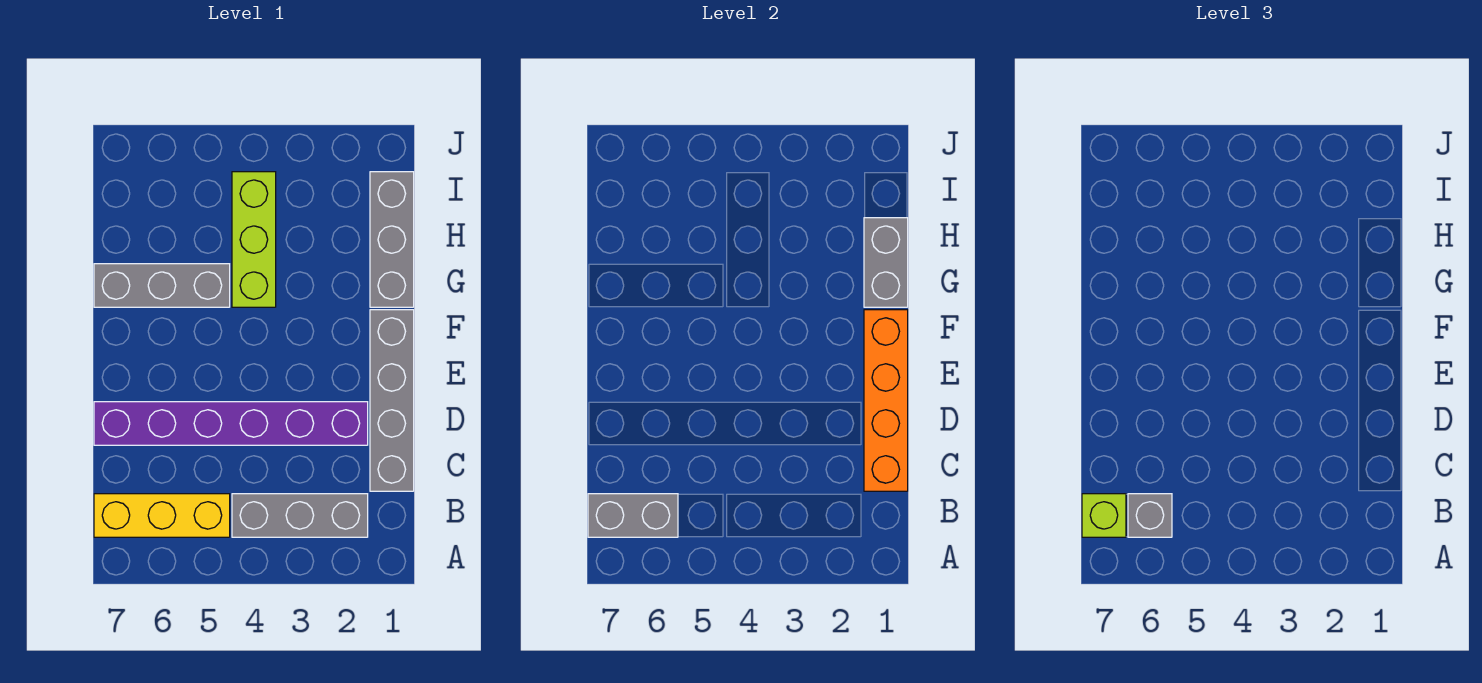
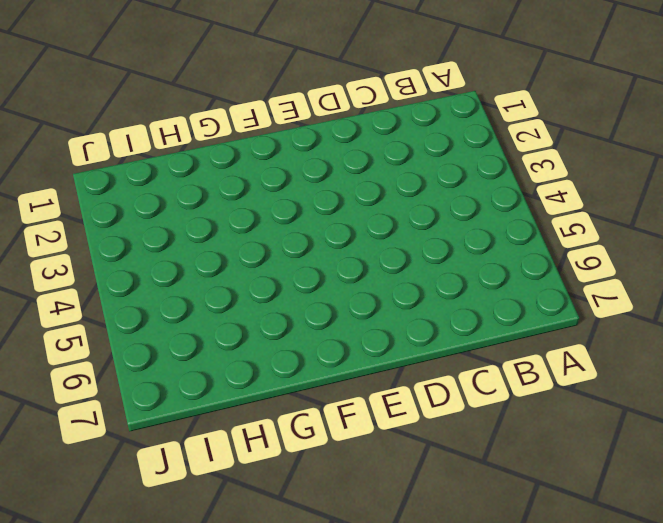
none -> grey brick B2:B4 level 1
none -> yellow brick B5:B7 level 1
none -> grey brick C1:F1 level 1

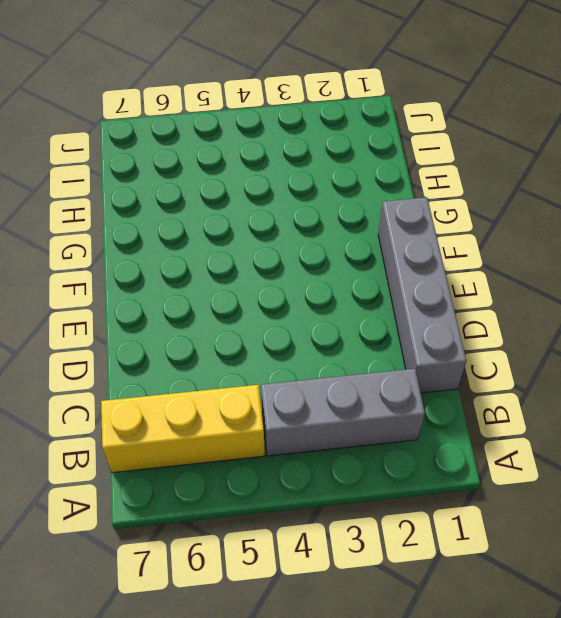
none -> purple brick D2:D7 level 1
none -> grey brick G1:I1 level 1
none -> lime brick G4:I4 level 1

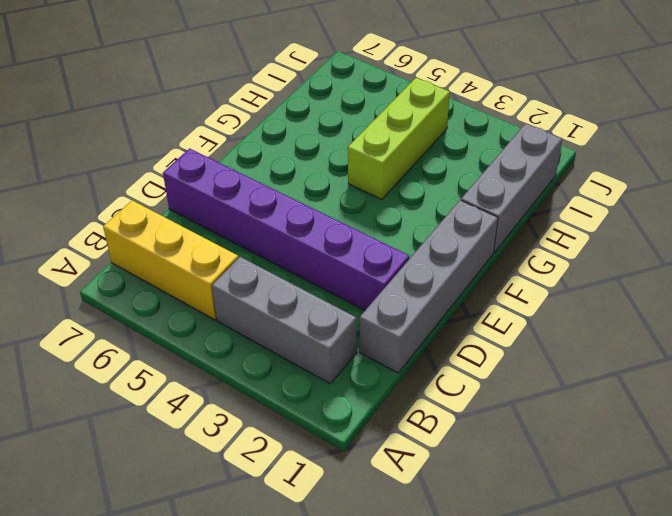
none -> grey brick G5:G7 level 1
none -> grey brick B6:B7 level 2
none -> orange brick C1:F1 level 2

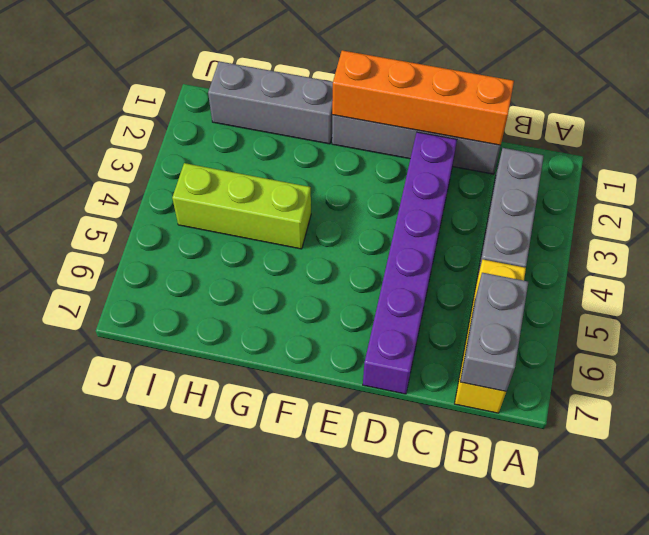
none -> grey brick G5:G7 level 1
none -> grey brick G1:H1 level 2
none -> grey brick B6 level 3

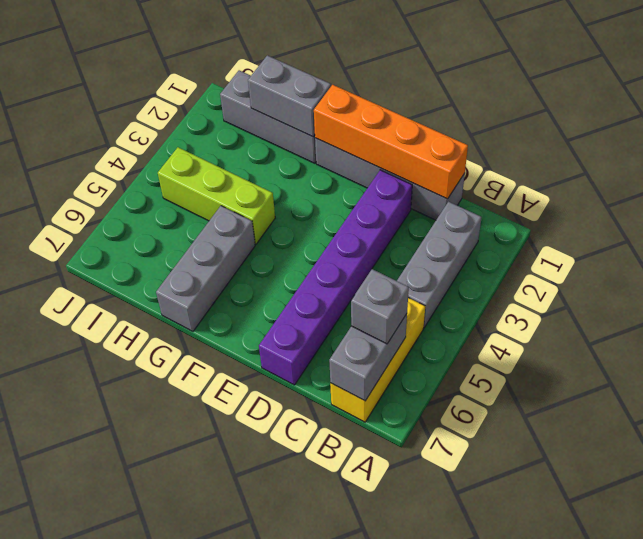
none -> lime brick B7 level 3

